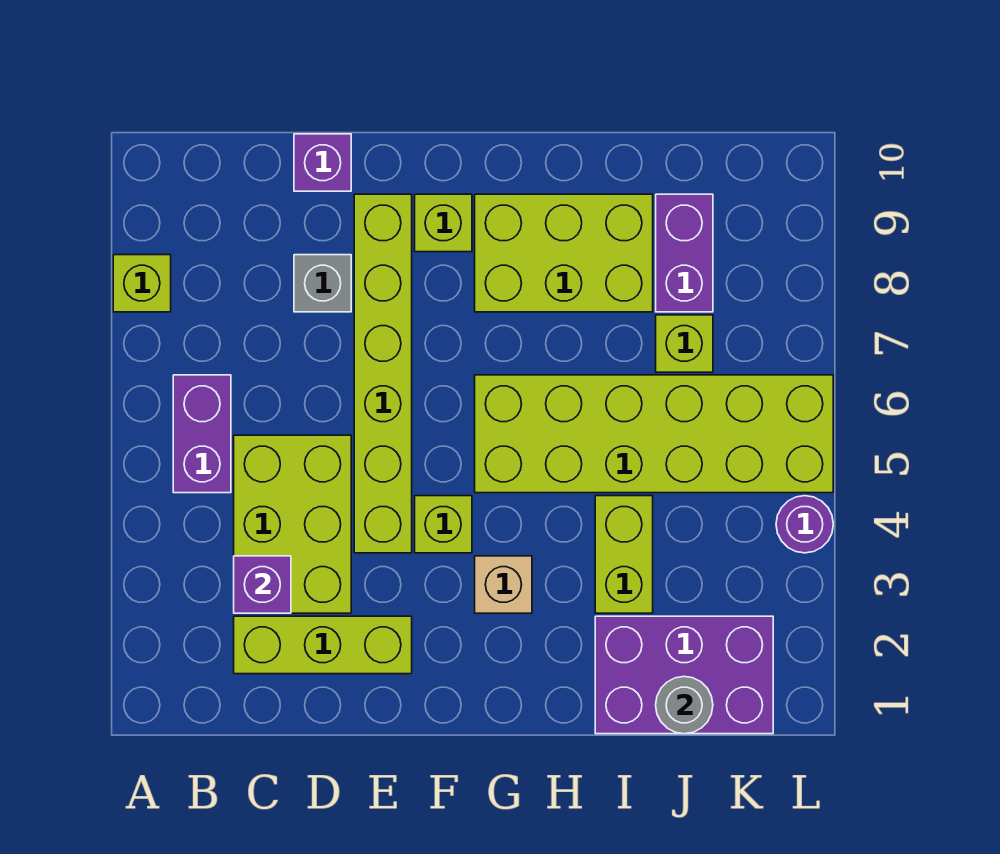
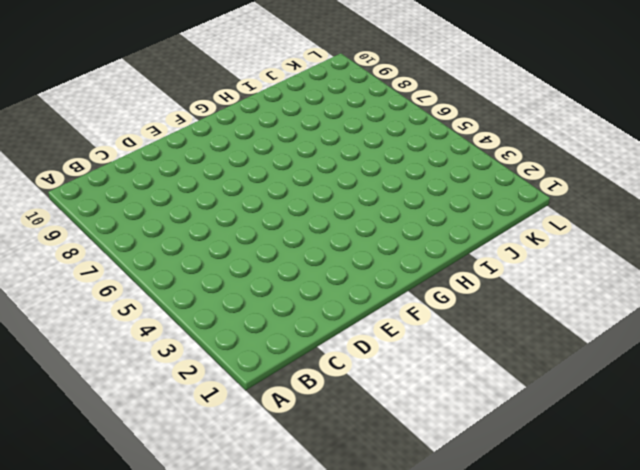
none -> lime brick A8 level 1
none -> purple brick B5:B6 level 1
none -> lime brick C2:E2 level 1

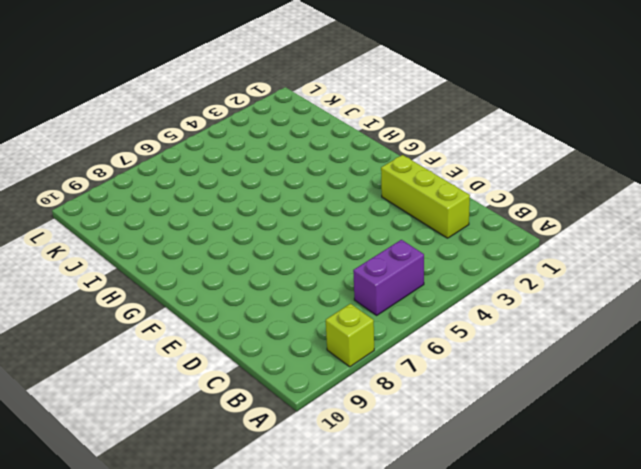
none -> lime brick C3:D5 level 1
none -> grey brick D8 level 1
none -> purple brick D10 level 1

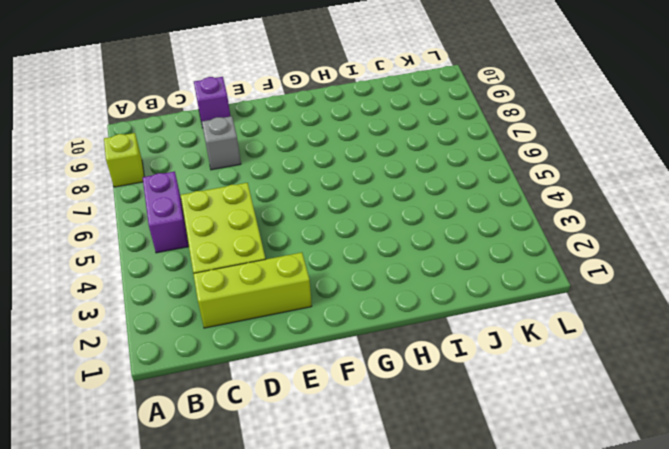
none -> lime brick E4:E9 level 1
none -> lime brick F4 level 1
none -> lime brick F9 level 1

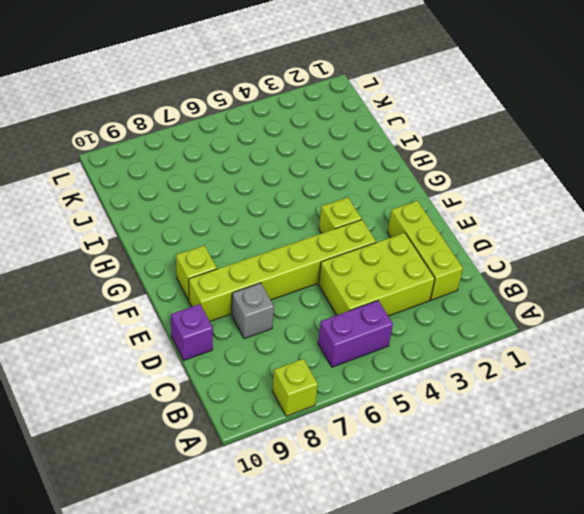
none -> tan brick G3 level 1
none -> lime brick G5:L6 level 1
none -> lime brick G8:I9 level 1

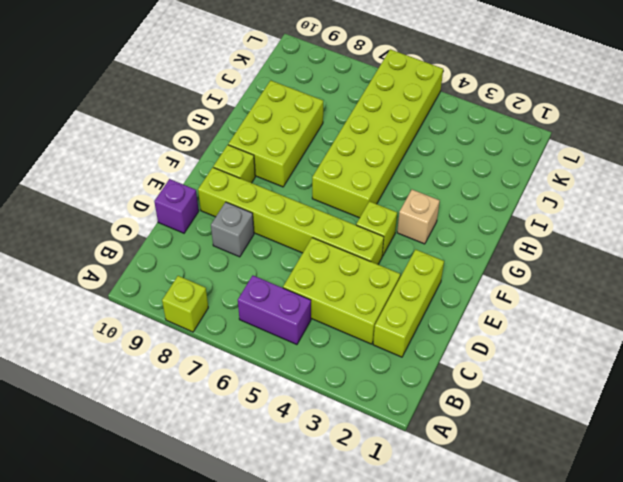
none -> purple brick I1:K2 level 1
none -> lime brick I3:I4 level 1
none -> lime brick J7 level 1

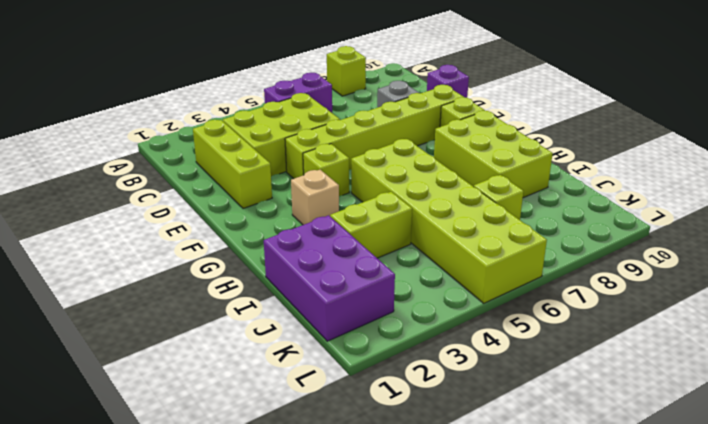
none -> purple brick J8:J9 level 1
none -> purple round brick L4 level 1
none -> purple brick C3 level 2

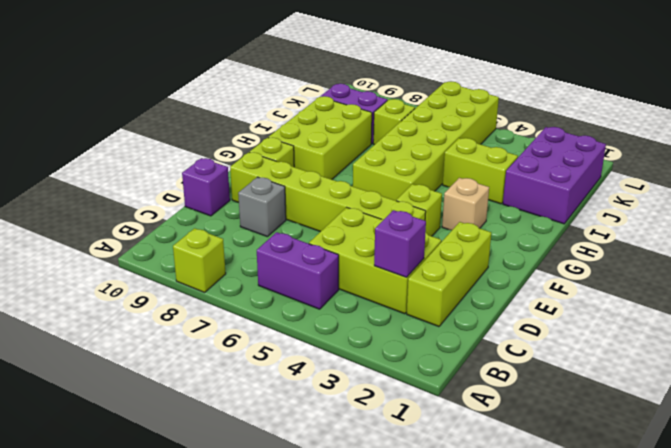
none -> purple round brick L4 level 1
none -> grey round brick J1 level 2

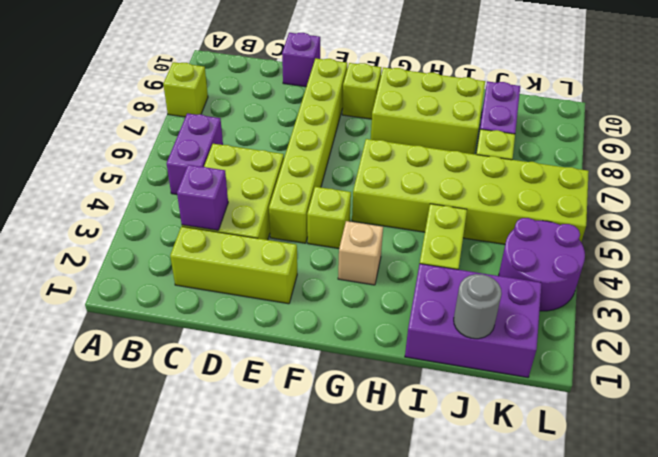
purple round brick K3:L4 level 1 -> purple round brick L4 level 1
none -> grey brick D8 level 1

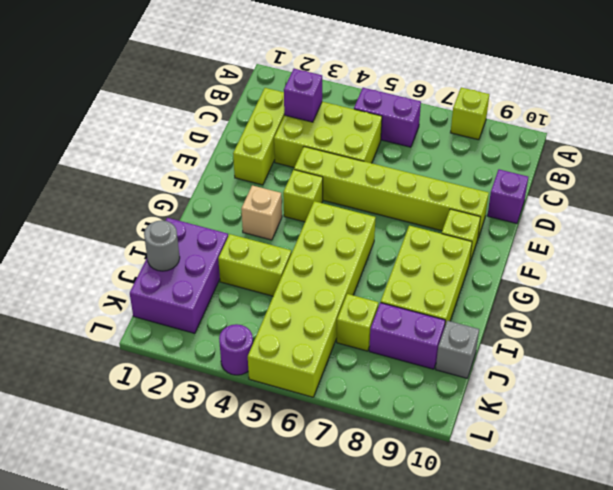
grey brick J10 level 1 -> grey brick D8 level 1

